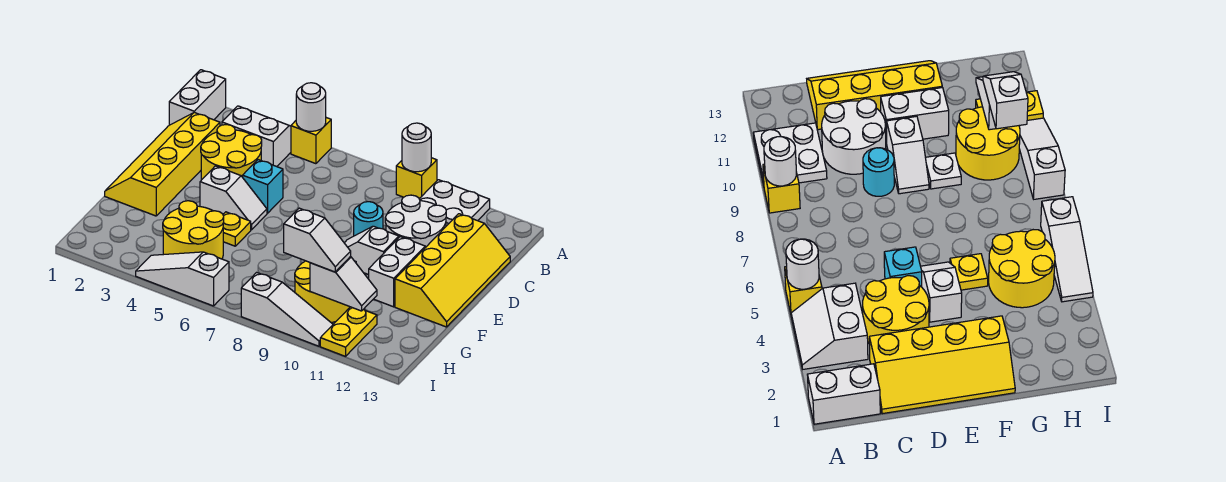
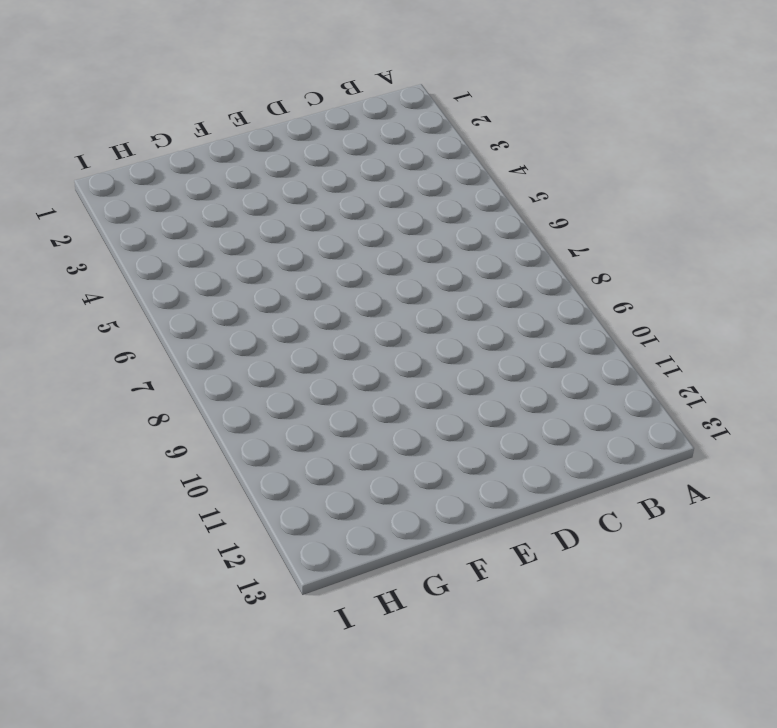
none -> white brick A1:B1 level 1
none -> white slope A3:B4 level 1 top B
none -> yellow brick A5 level 1

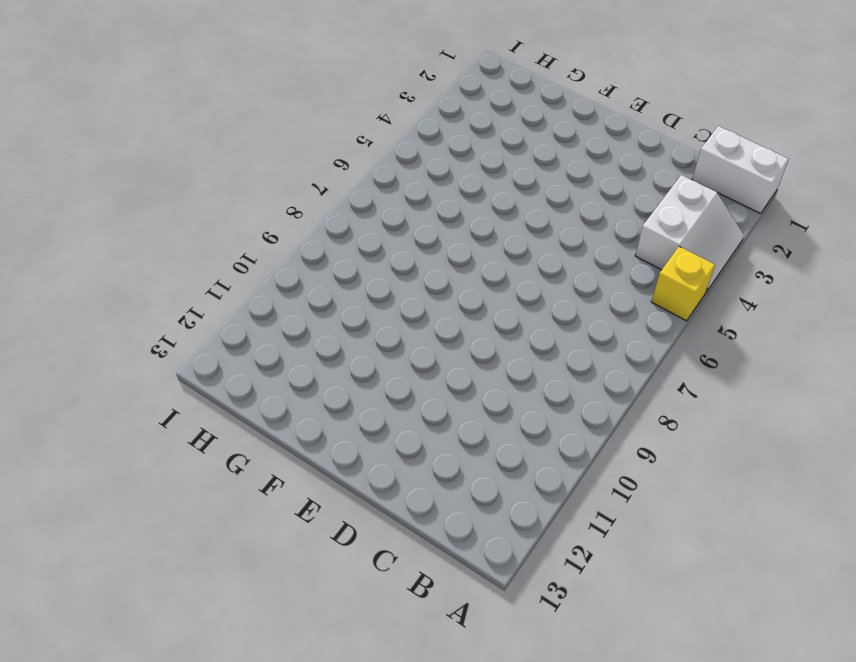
none -> yellow brick A9 level 1
none -> white plate A10:B11 level 1
none -> yellow slope C1:F2 level 1 top 2

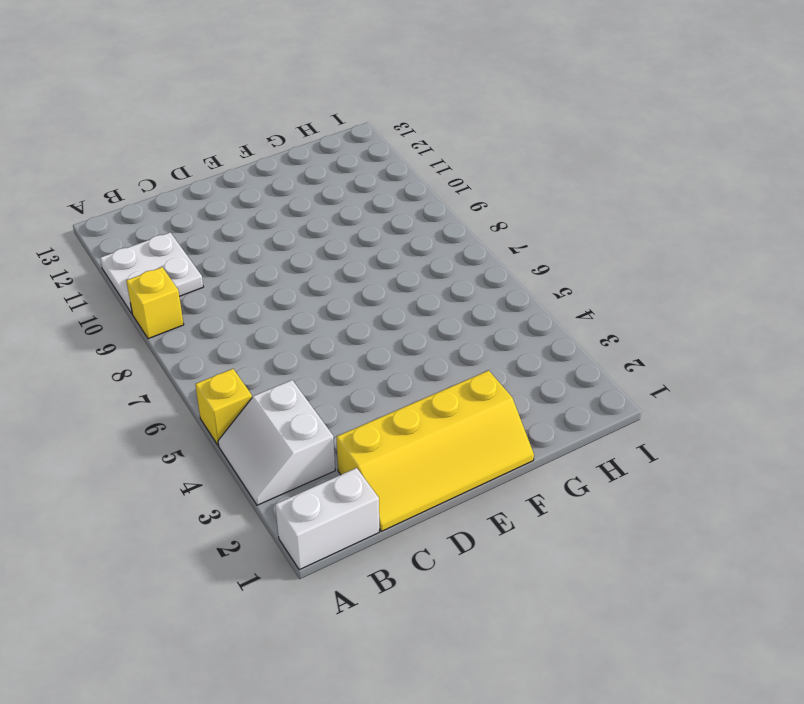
none -> yellow round brick C3:D4 level 1
none -> white round brick C10:D11 level 1
none -> yellow slope C12:F13 level 1 top 12

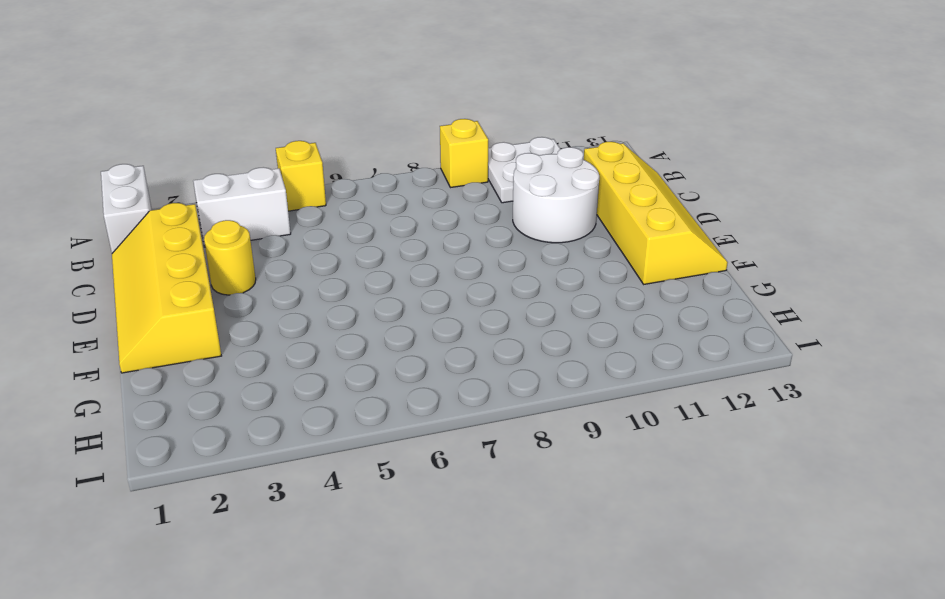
yellow round brick D3 level 1 -> yellow round brick C3:D4 level 1
none -> cyan brick D5 level 1
none -> cyan round brick D9 level 1
none -> white slope E4:E5 level 1 top 4

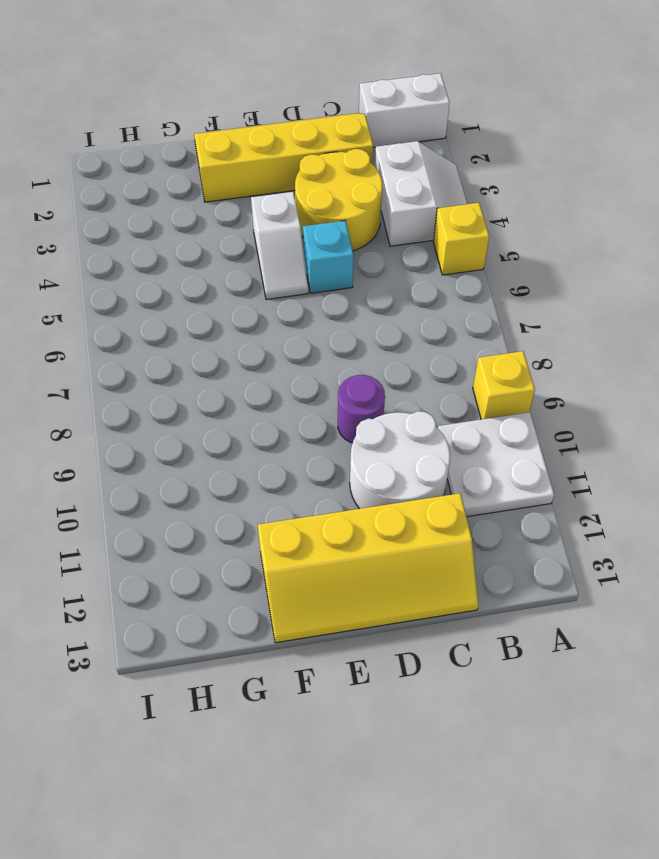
purple round brick D9 level 1 -> cyan round brick D9 level 1
none -> white slope E9:E10 level 1 top 10
none -> white brick E11:F11 level 1
none -> yellow plate F5 level 1

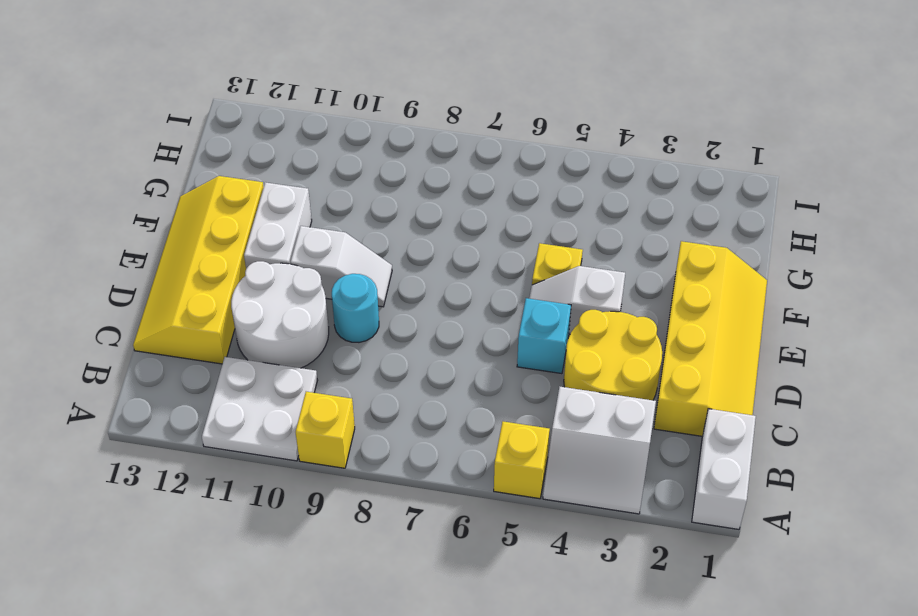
none -> white plate F9 level 1
none -> yellow round brick G4:H5 level 1
none -> yellow round brick G9:H10 level 1

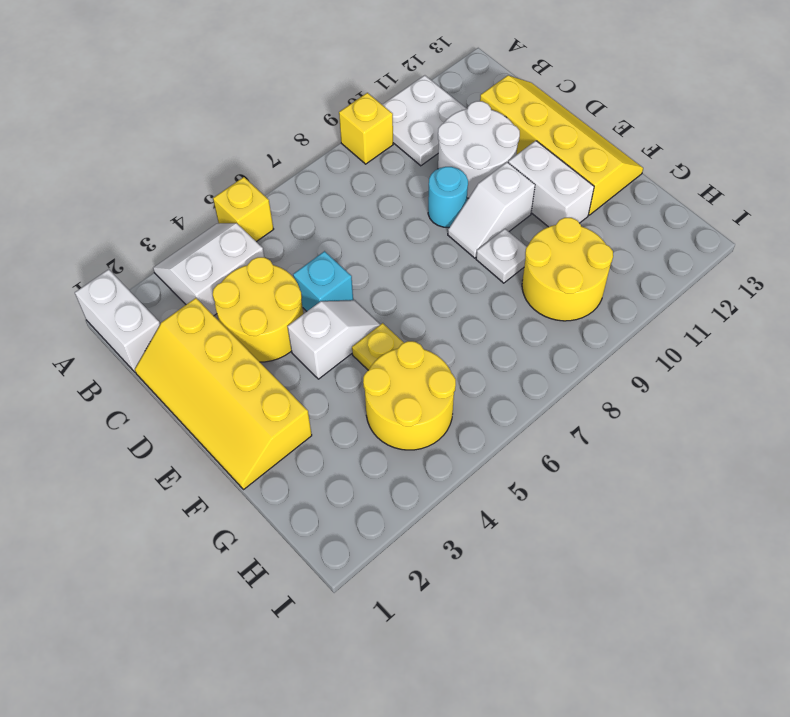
none -> yellow plate H11:I11 level 1
none -> white slope I4:I6 level 1 top 6
none -> white slope I8:I10 level 1 top 8

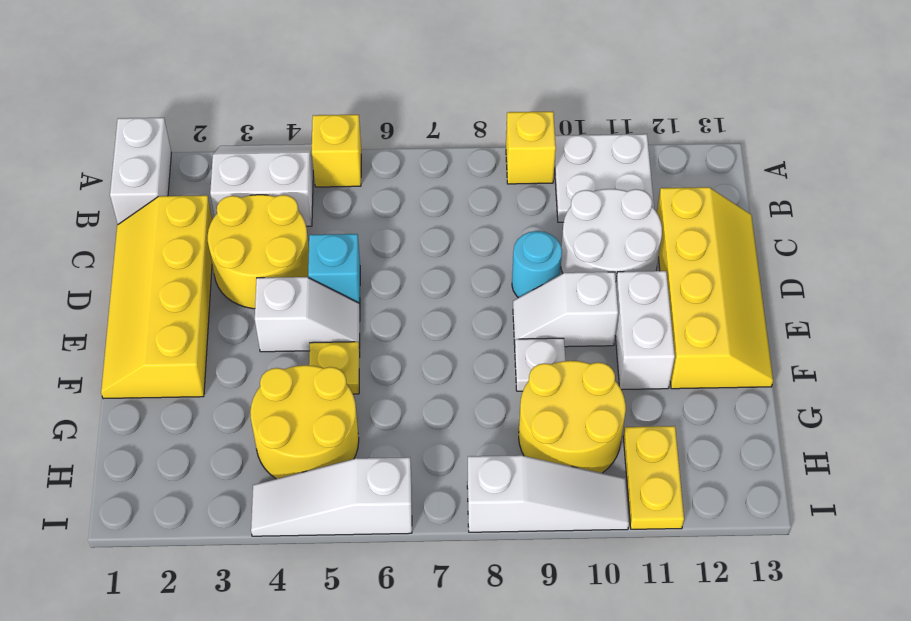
none -> white round brick A5 level 2
none -> white round brick A9 level 2
none -> white slope H10:H11 level 2 top 10

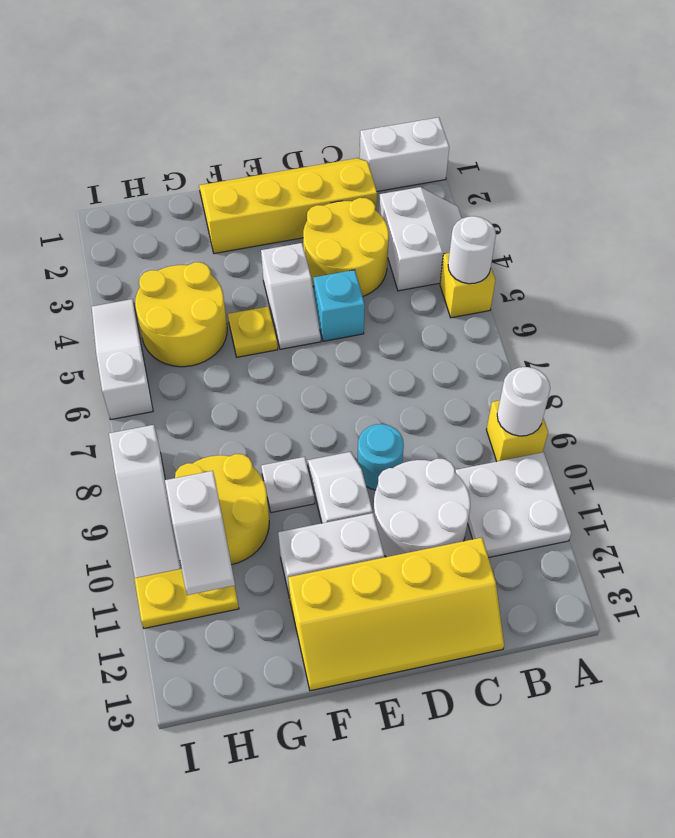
none -> white slope H9:H10 level 3 top 9

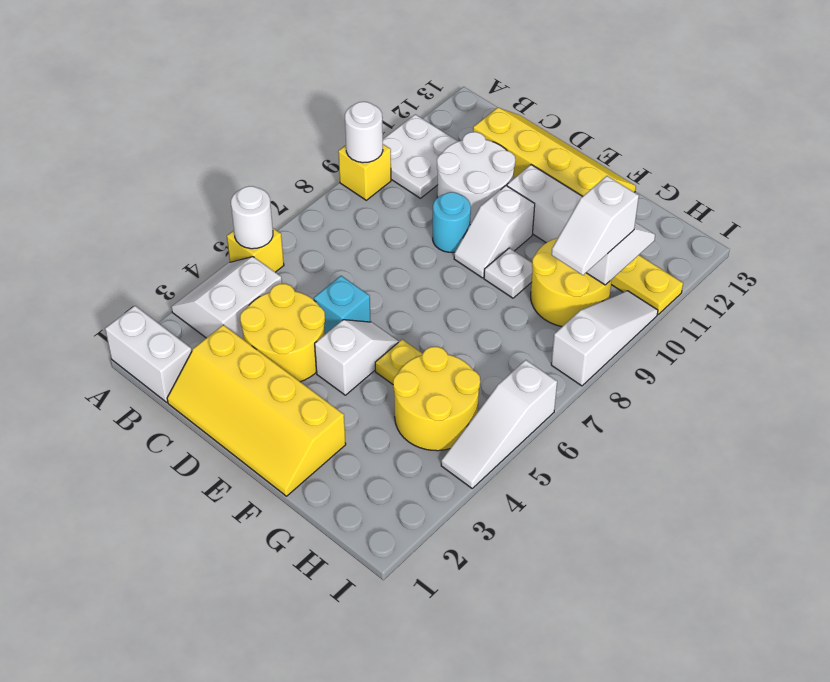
white slope H9:H10 level 3 top 10 -> white slope H9:H10 level 3 top 9

